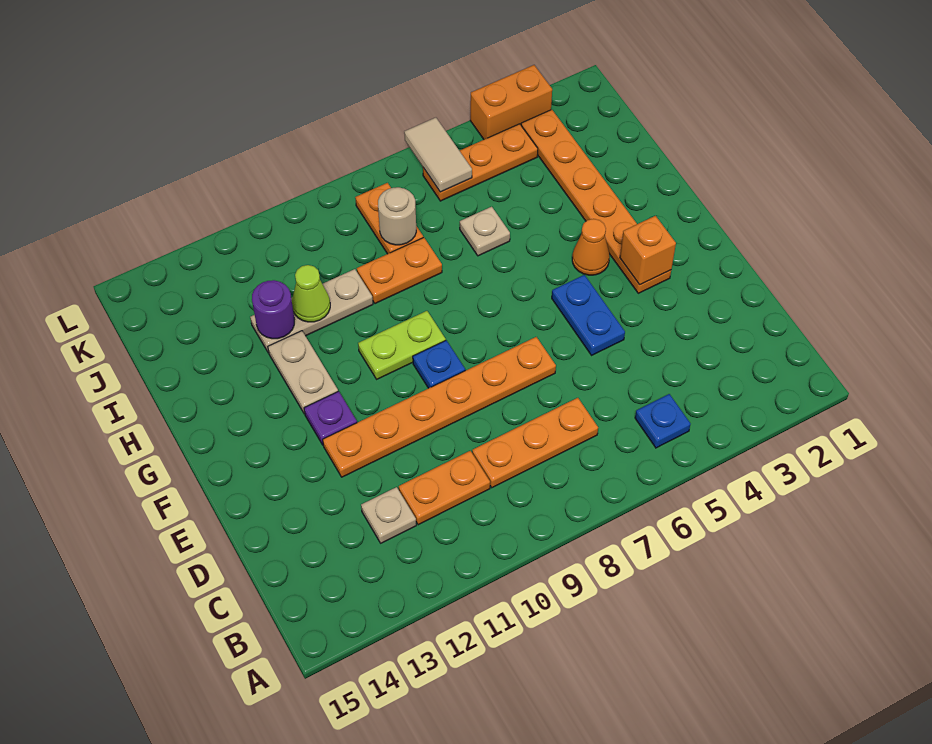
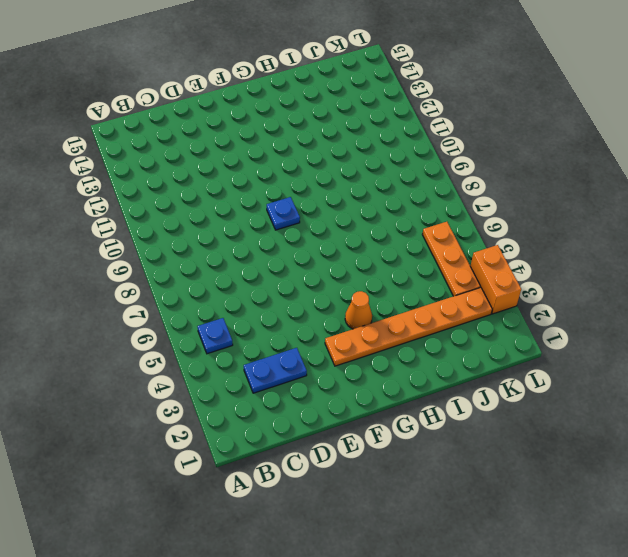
blue plate C3:D3 level 1 -> blue plate E5:F5 level 1
none -> orange plate C7:C9 level 1
none -> orange plate C10:C11 level 1
none -> tan plate C12 level 1

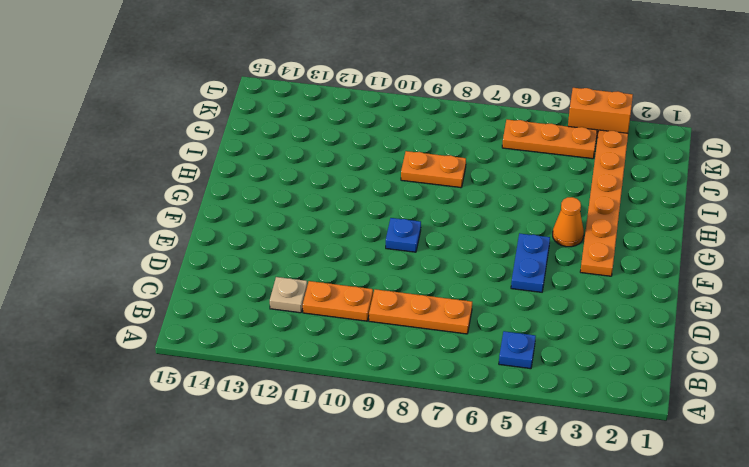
none -> orange plate E7:E12 level 1
none -> purple plate F12 level 1
none -> lime plate G9:G10 level 1

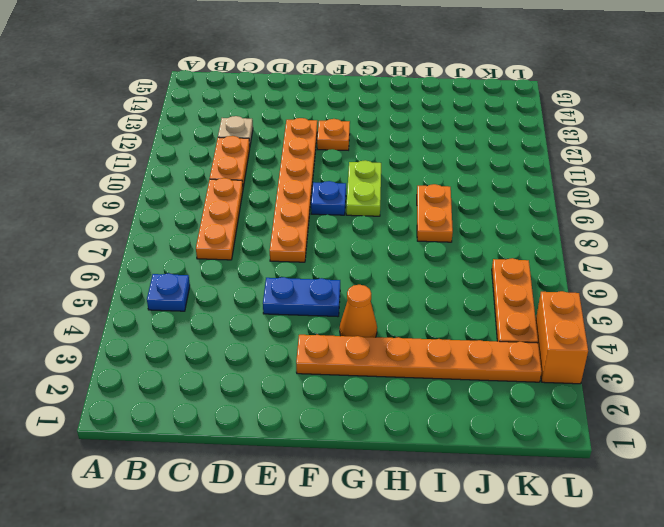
orange plate F12 level 1 -> purple plate F12 level 1
none -> tan plate G12:H12 level 1
none -> tan plate I6 level 1
none -> tan plate I10:I12 level 1

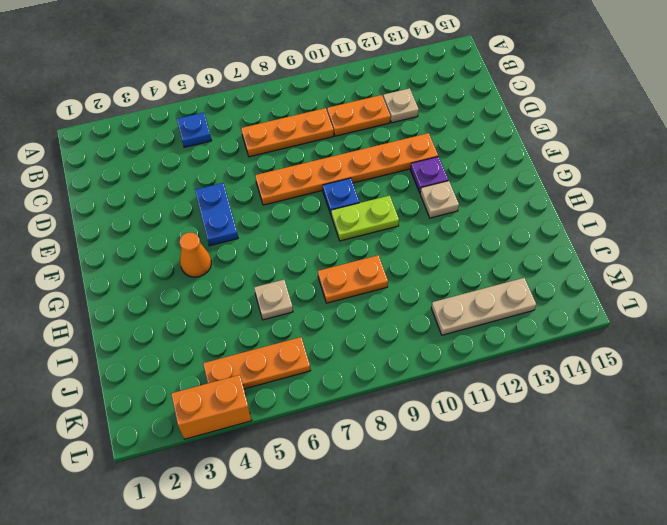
tan plate G12 level 1 -> tan plate G12:H12 level 1
tan plate K11:K13 level 1 -> tan plate I10:I12 level 1
none -> orange plate F3:K3 level 1
none -> orange plate J8:K8 level 1
none -> orange brick F3 level 2

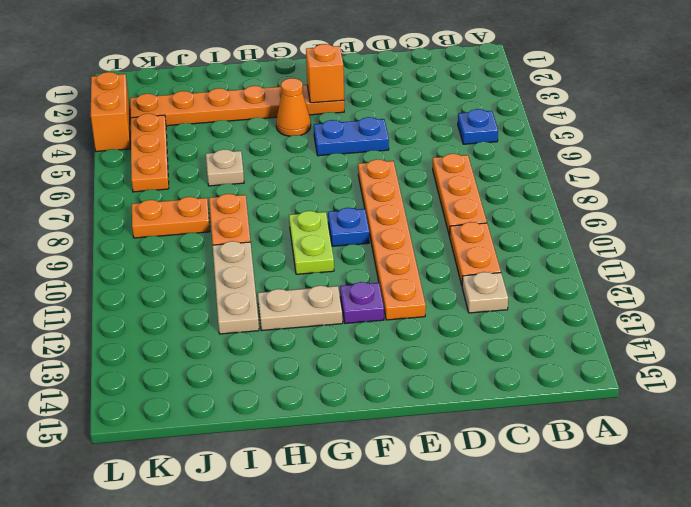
none -> lime cone I11 level 2
none -> purple round brick I12 level 2
none -> tan round brick J8 level 2

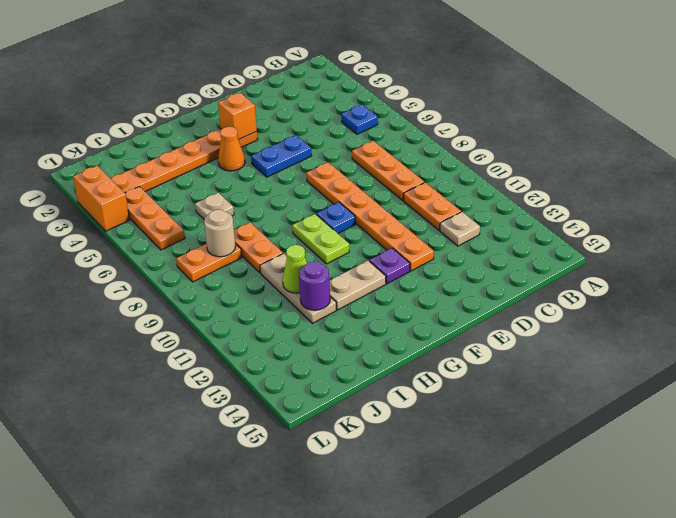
none -> tan tile K6:L6 level 2

